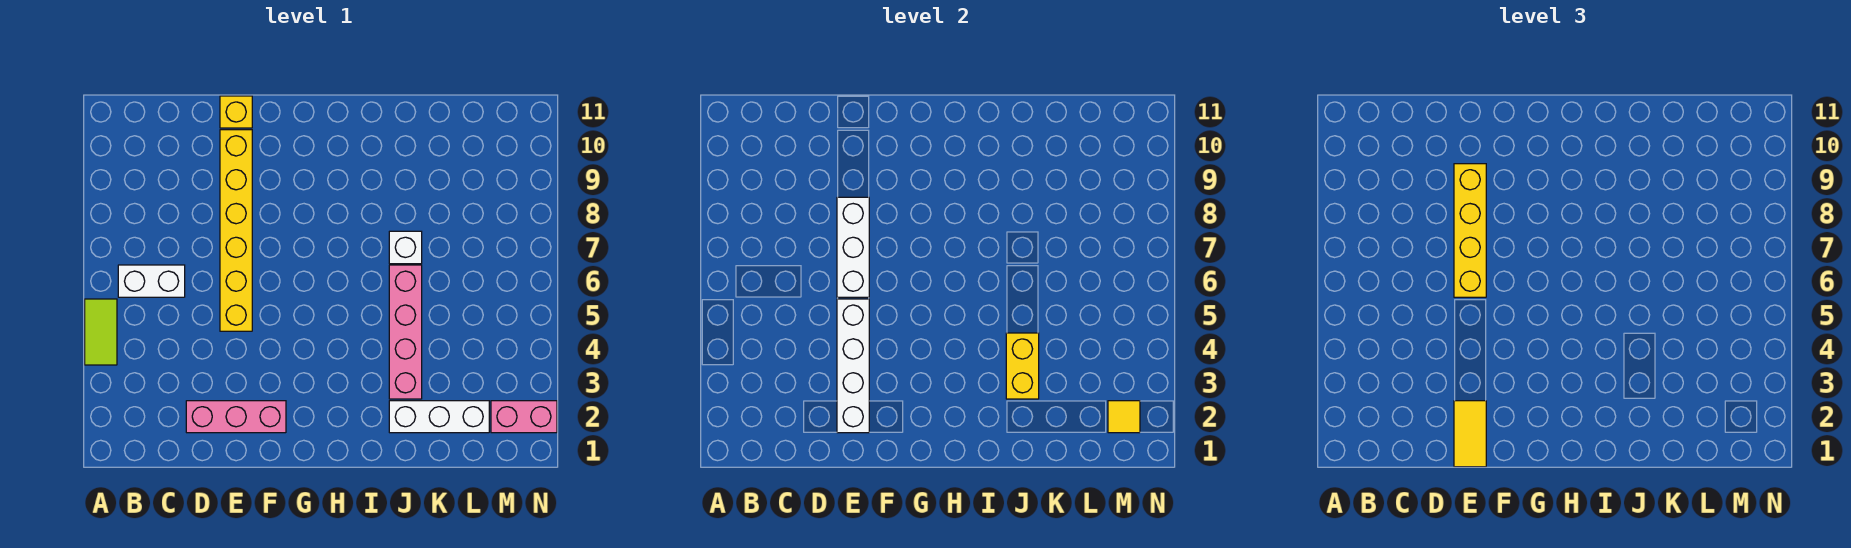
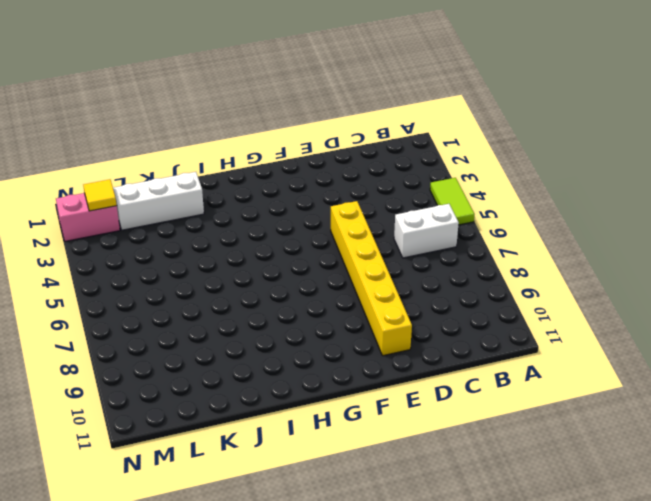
none -> pink brick D2:F2 level 1
none -> yellow brick E11 level 1
none -> pink brick J3:J6 level 1

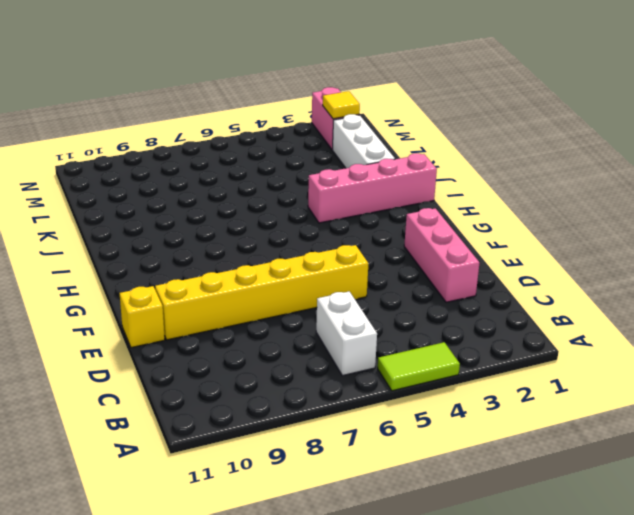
pink brick I1:I4 level 1 -> pink brick J3:J6 level 1
none -> white brick J7 level 1
none -> white brick E2:E5 level 2
none -> white brick E6:E8 level 2

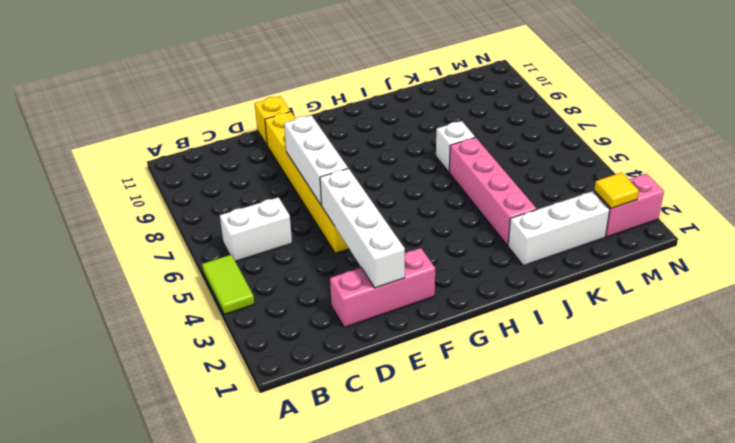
none -> yellow brick J3:J4 level 2
none -> yellow tile E1:E2 level 3
none -> yellow brick E6:E9 level 3

